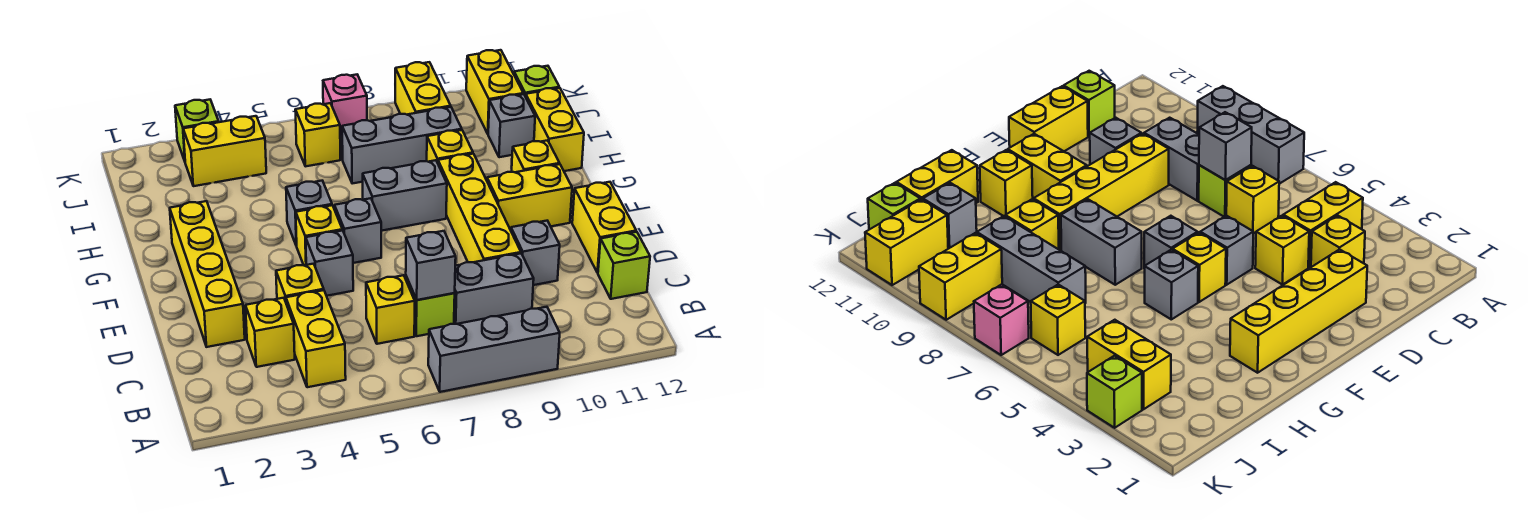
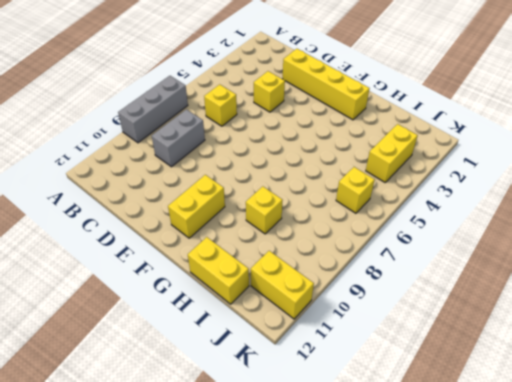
none -> yellow brick B4:C4 level 1
none -> yellow brick C3 level 1
none -> lime brick C7 level 1
none -> lime brick C12 level 1

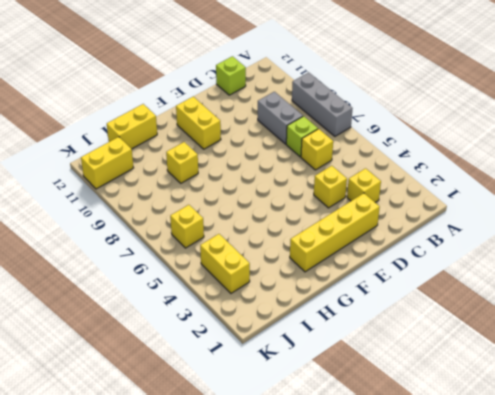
none -> yellow brick B4:C4 level 1
none -> yellow brick D9:G9 level 1
none -> grey brick D10 level 1
none -> yellow brick D12:E12 level 1

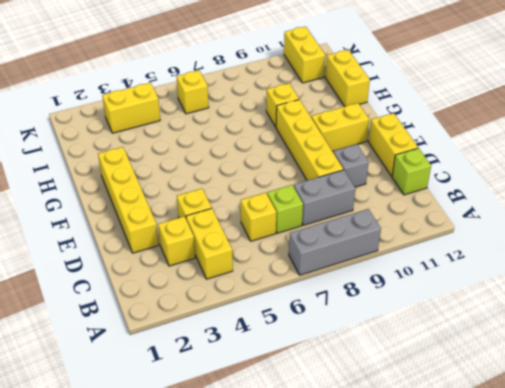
none -> grey brick E5 level 1
none -> yellow brick F5 level 1
none -> grey brick F6 level 1
none -> grey brick G5 level 1

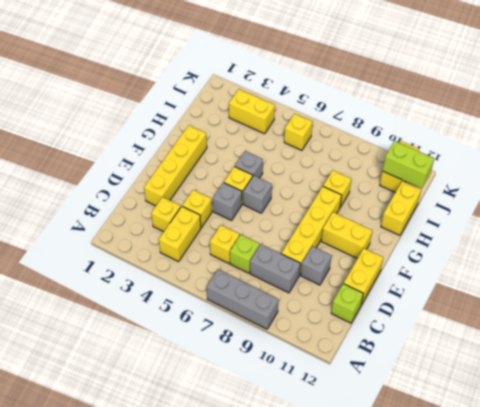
lime brick J11:J12 level 2 -> none
none -> grey brick G7:G8 level 1
none -> yellow brick G11 level 1
none -> grey brick I7:I9 level 1
none -> grey brick I11 level 1

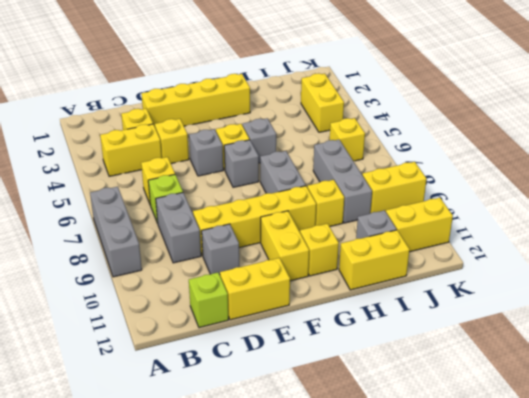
none -> lime brick J12 level 1
none -> lime brick K3 level 1
none -> pink brick K7 level 1
none -> grey brick C7 level 2

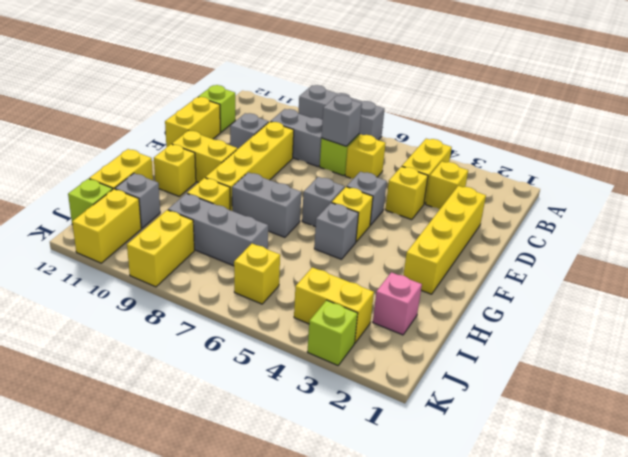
pink brick I2 level 1 -> pink brick K7 level 1

